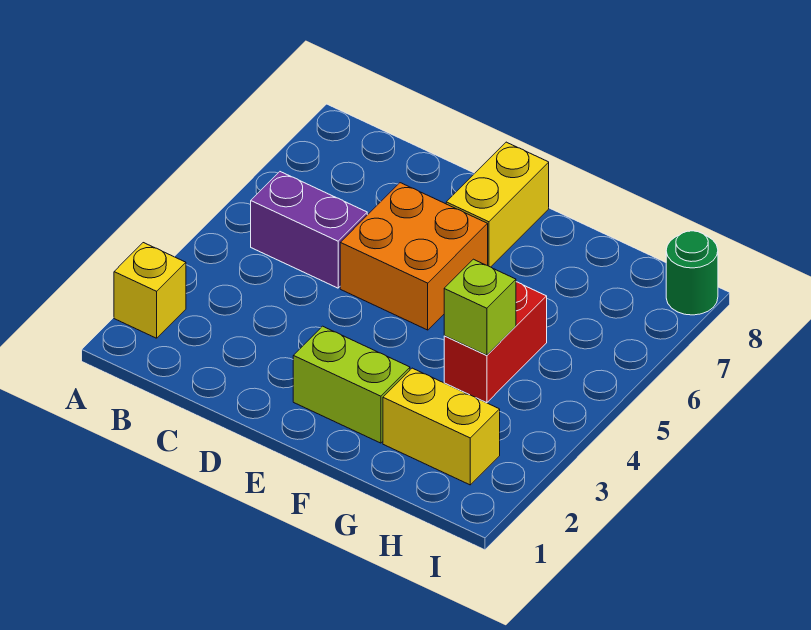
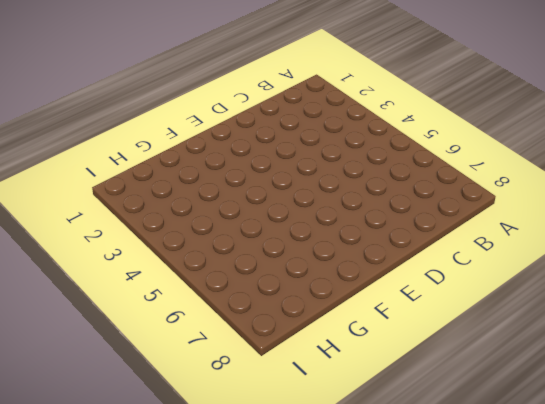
none -> yellow brick A2 level 1
none -> purple brick B5:C5 level 1

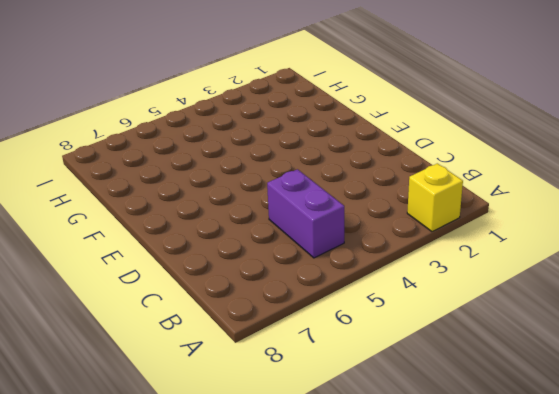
none -> orange brick D5:E6 level 1
none -> lime brick E2:F2 level 1

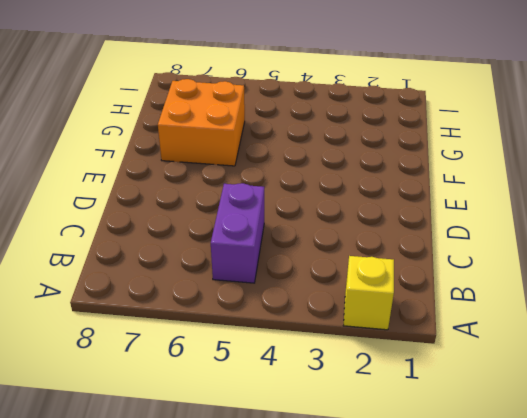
orange brick F6:G7 level 1 -> orange brick D5:E6 level 1
none -> lime brick E2:F2 level 1
none -> yellow brick E7:E8 level 1

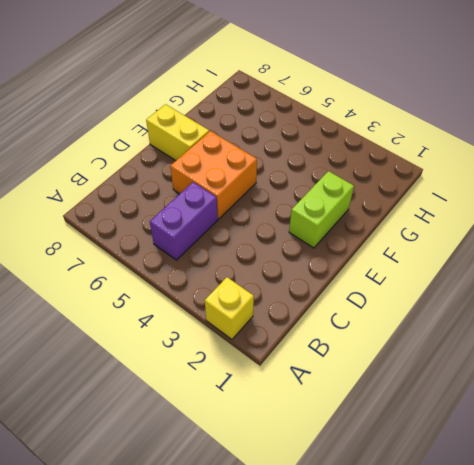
none -> yellow brick G2:H2 level 1
none -> red brick G4:G5 level 1

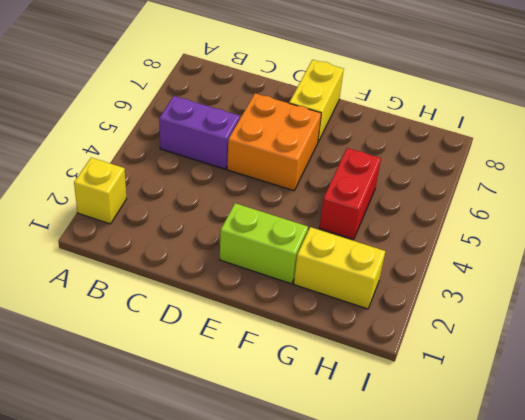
none -> green round brick I8 level 1
none -> lime brick G4 level 2

